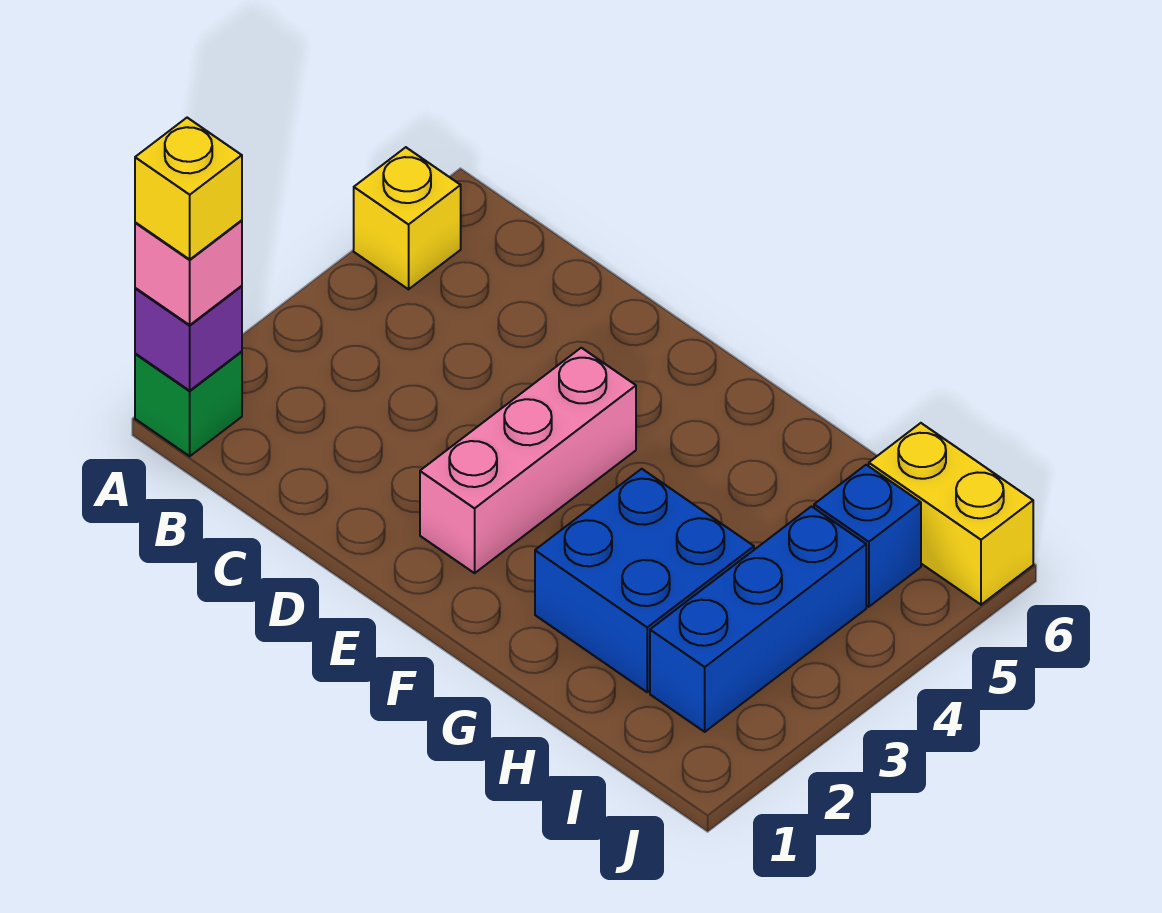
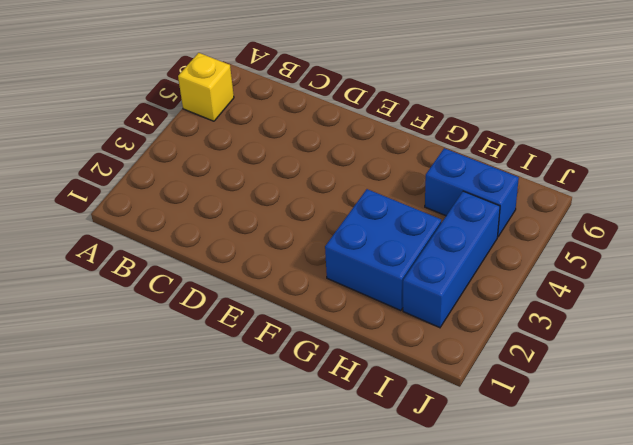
blue brick H5:I5 level 1 -> blue brick I5 level 1
none -> green brick A1 level 1
none -> pink brick E2:E4 level 1

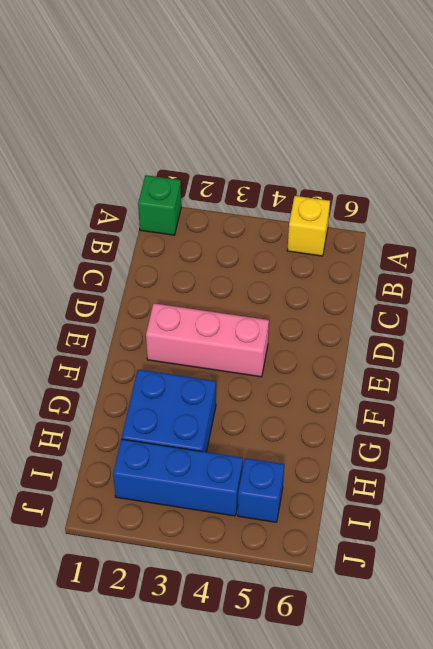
none -> yellow brick I6:J6 level 1
none -> purple brick A1 level 2

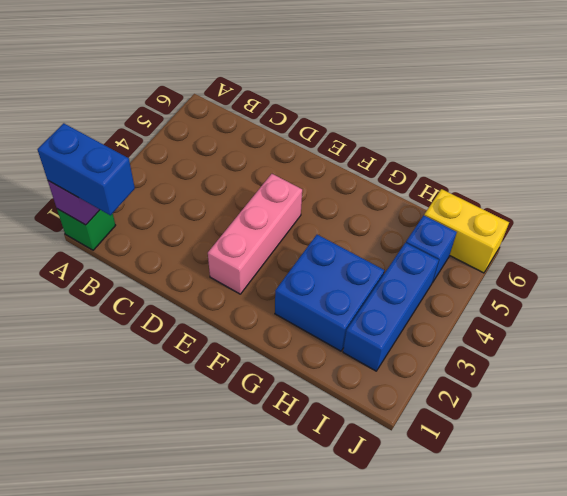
blue brick A1:B1 level 3 -> pink brick A1 level 3
none -> yellow brick A5 level 1
none -> yellow brick A1 level 4

